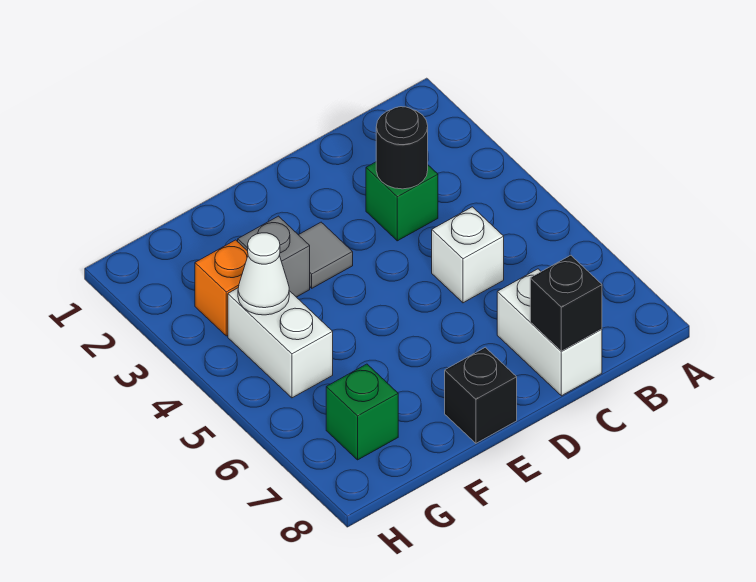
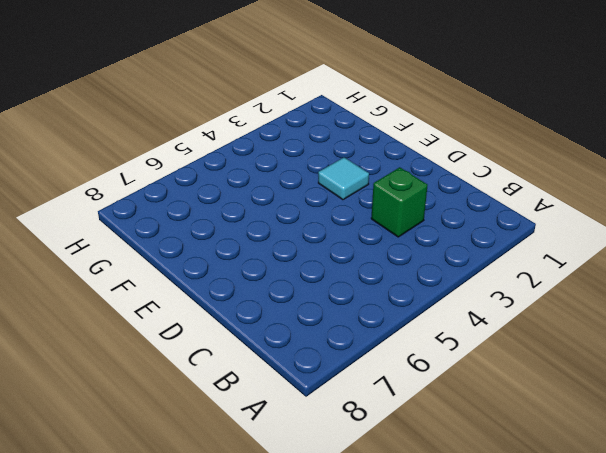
cyan tile E3 level 1 -> grey tile E3 level 1
none -> white brick C5 level 1
none -> white brick C7:C8 level 1
none -> black brick E8 level 1

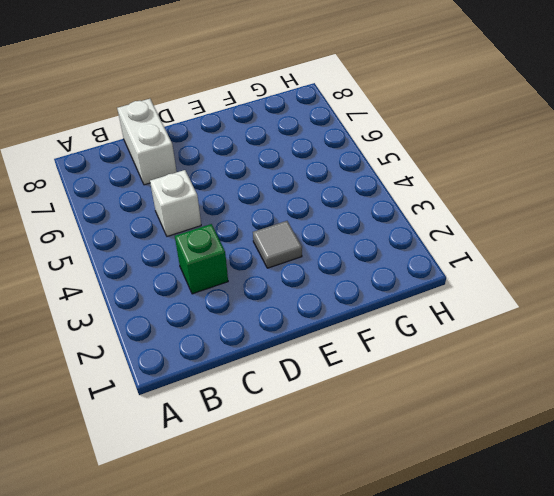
none -> black brick E8 level 1
none -> grey brick F3 level 1
none -> orange brick G3 level 1

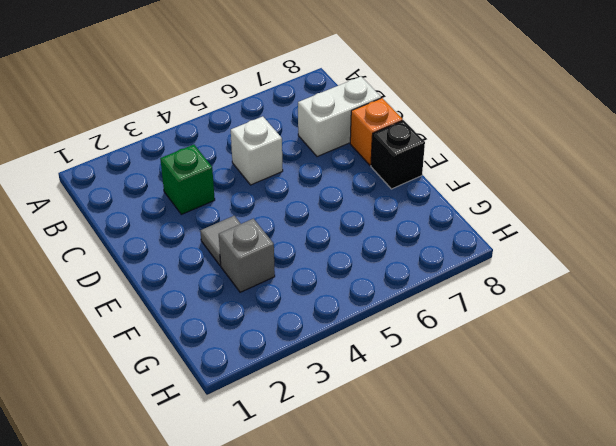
orange brick D8 level 1 -> orange brick G3 level 1
none -> white brick G4:G5 level 1
none -> green brick G7 level 1
none -> black round brick C3 level 2

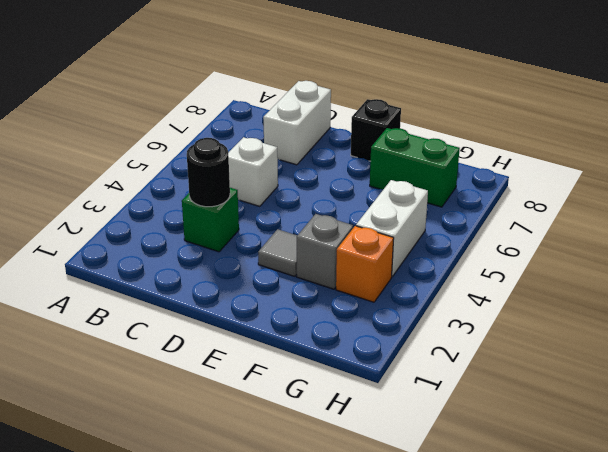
green brick F7:G7 level 1 -> green brick G7 level 1
none -> black brick C8 level 2
none -> white cone G4 level 2

